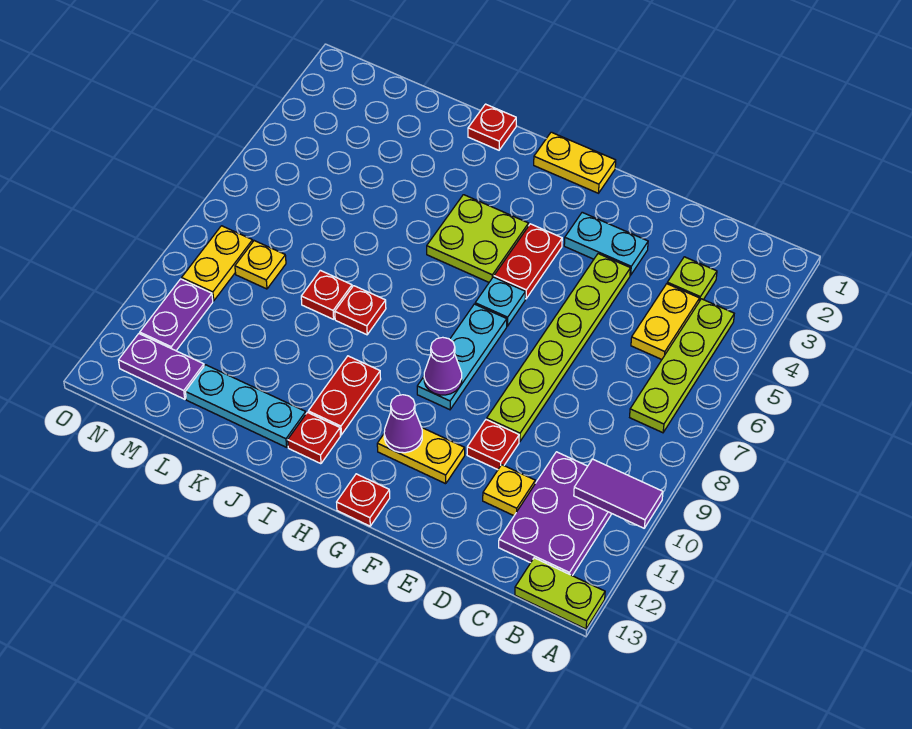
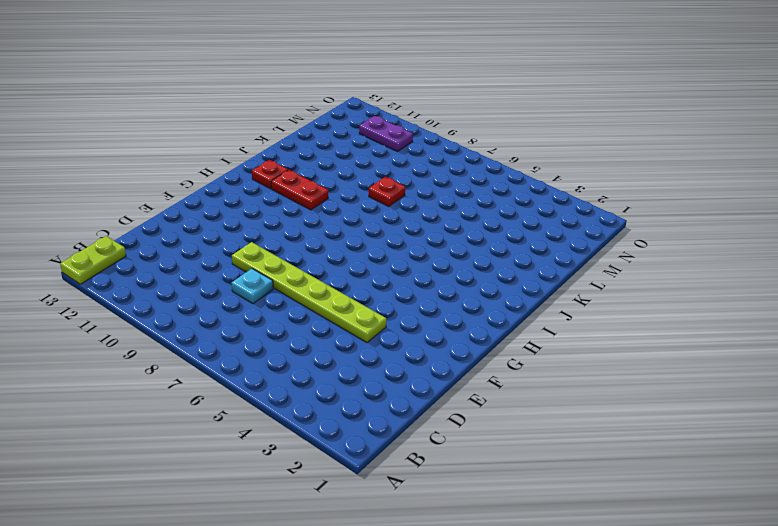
cyan plate D8 level 1 -> cyan plate G6 level 1
none -> lime plate B4:B7 level 1
none -> purple plate B10:C12 level 1
none -> lime plate C3 level 1

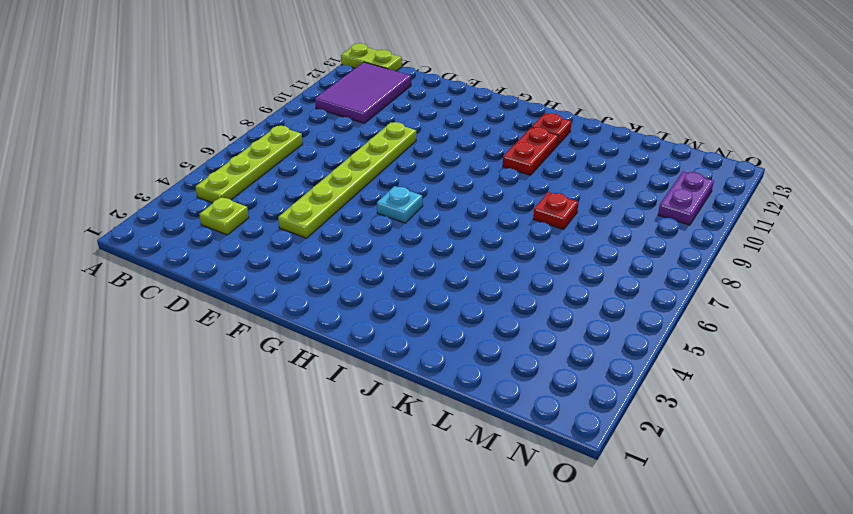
purple tile B10:C12 level 1 -> purple plate B10:C12 level 1
none -> yellow plate C4:C5 level 1
none -> yellow plate D11 level 1
none -> cyan plate E3:F3 level 1

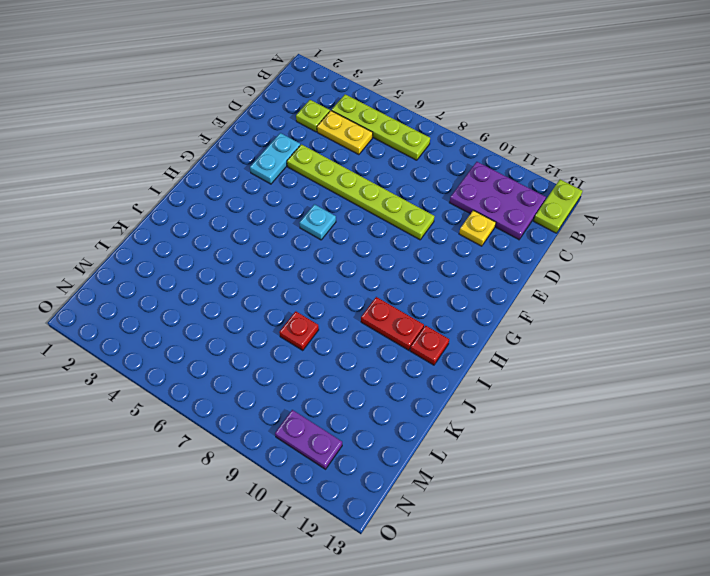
none -> red plate E10 level 1
none -> yellow plate F11:G11 level 1
none -> yellow plate G1:H1 level 1

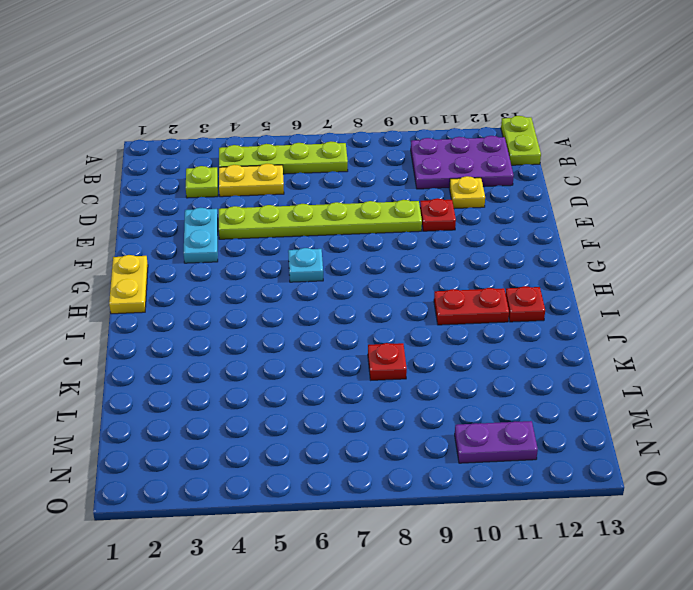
none -> yellow plate F11:G11 level 1
none -> red plate G4:G5 level 1
none -> cyan plate G7:G9 level 1

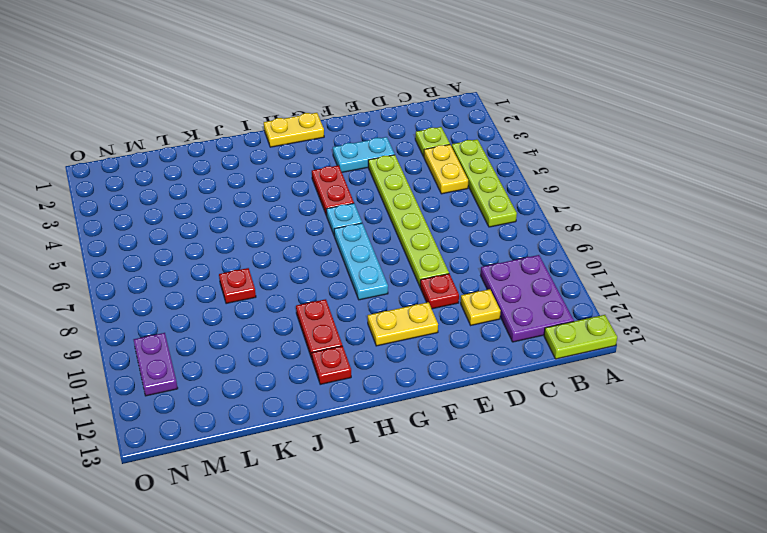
none -> red plate G13 level 1
none -> lime plate H4:I5 level 1
none -> red plate J1 level 1

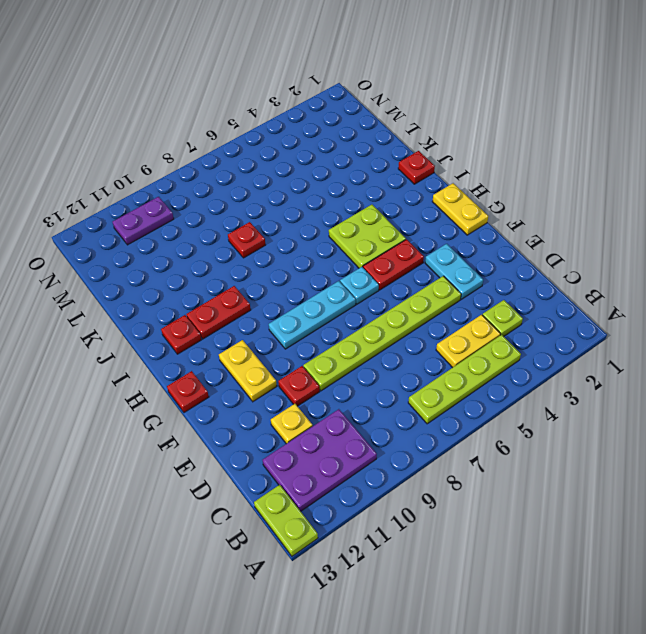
none -> red plate J8 level 1
none -> cyan plate J12:L12 level 1
none -> yellow plate M8 level 1

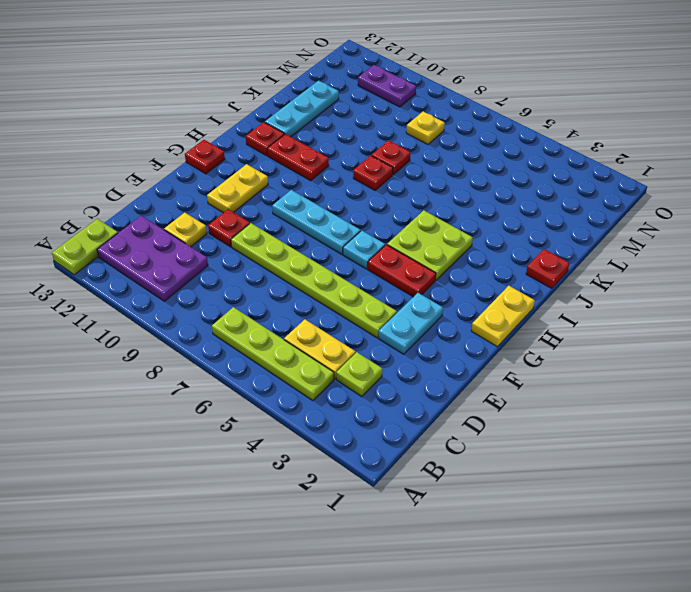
none -> purple plate M12:N12 level 1
none -> yellow plate N8:N9 level 1
none -> purple tile A10:B10 level 2

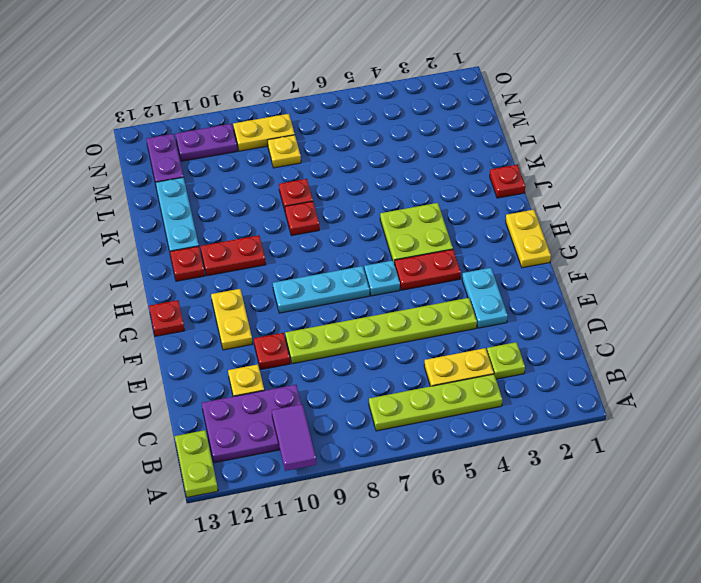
none -> purple cone G9 level 2
none -> purple cone G11 level 2

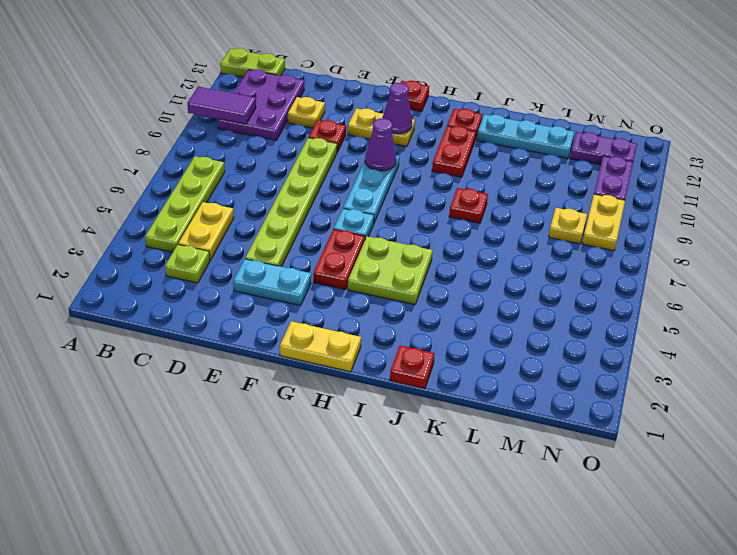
none -> red plate K8 level 1

